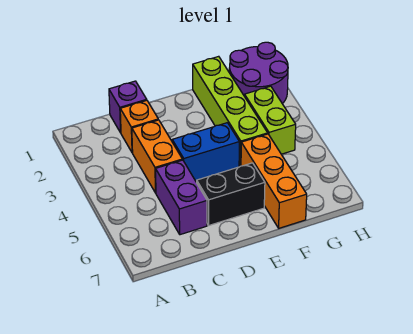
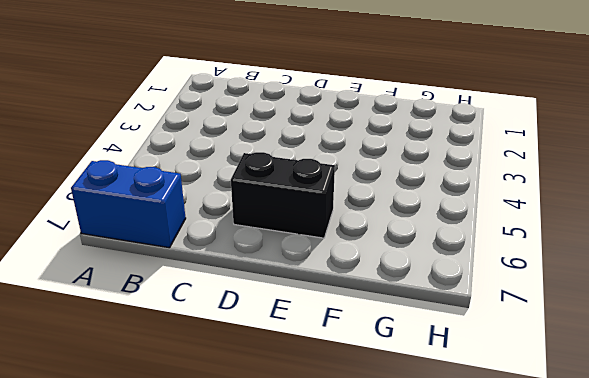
blue brick A7:B7 level 1 -> blue brick D4:E4 level 1
none -> purple brick C1 level 1
none -> orange brick C2 level 1

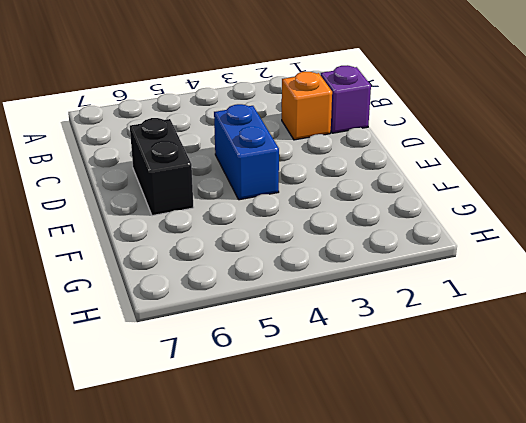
none -> orange brick C3:C4 level 1
none -> purple brick C5:C6 level 1

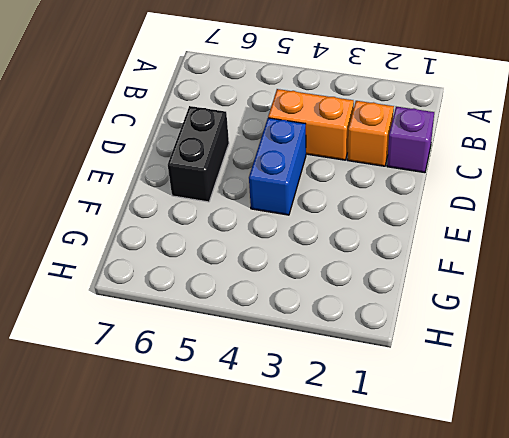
none -> purple brick C5:C6 level 1
none -> lime brick F1:F4 level 1

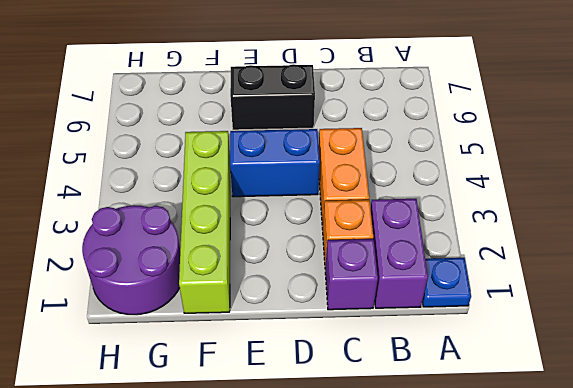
blue plate A1 level 1 -> none
purple brick B1:B2 level 1 -> purple brick C5:C6 level 1
none -> orange brick F5:F7 level 1
none -> lime brick G3:G4 level 1

